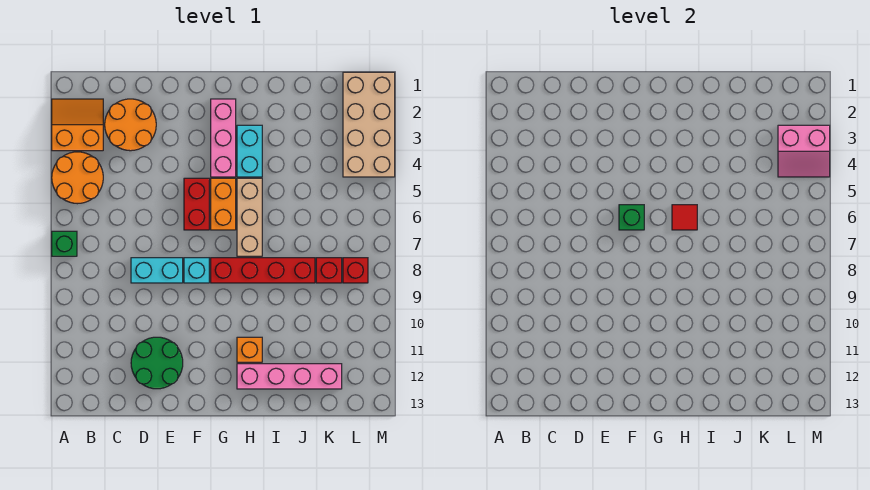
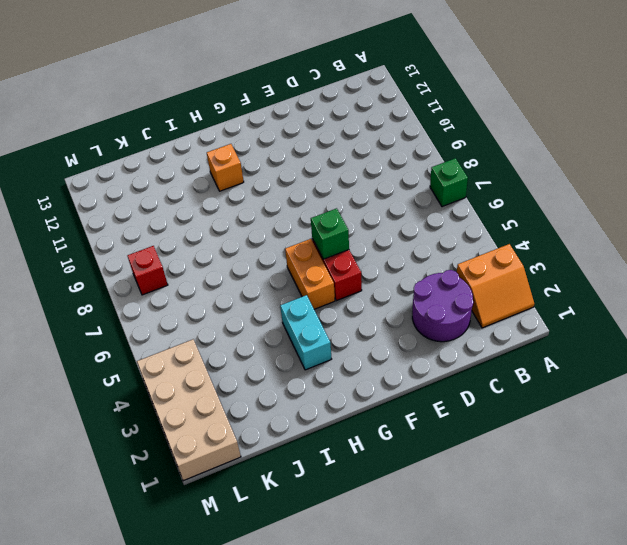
purple round brick C2:D3 level 1 -> orange round brick C2:D3 level 1
none -> orange round brick A4:B5 level 1
none -> cyan brick D8:E8 level 1
none -> green round brick D11:E12 level 1

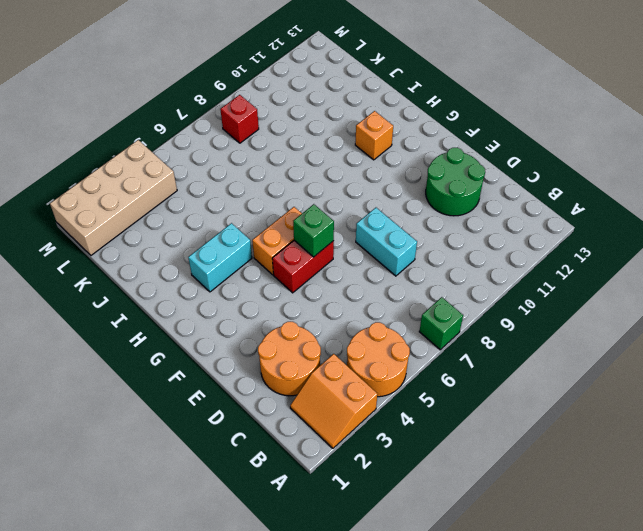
none -> cyan brick F8 level 1
none -> pink brick G2:G4 level 1
none -> red brick G8:J8 level 1

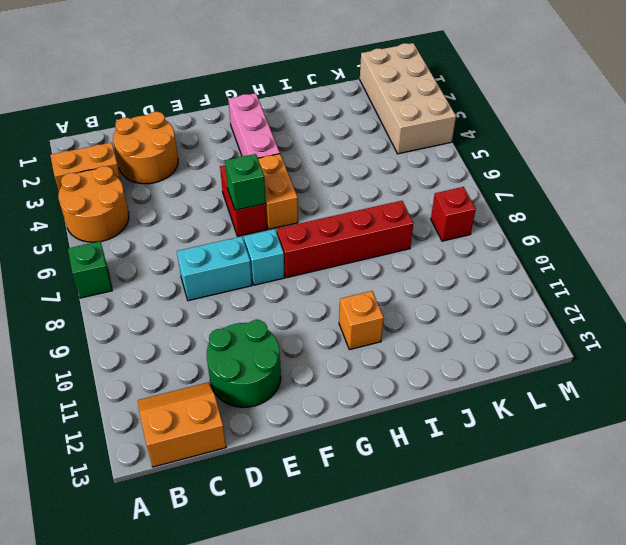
orange slope B12:C13 level 1 top 13 -> none
none -> cyan brick H3:H4 level 1
none -> tan brick H5:H7 level 1
none -> pink brick H12:K12 level 1

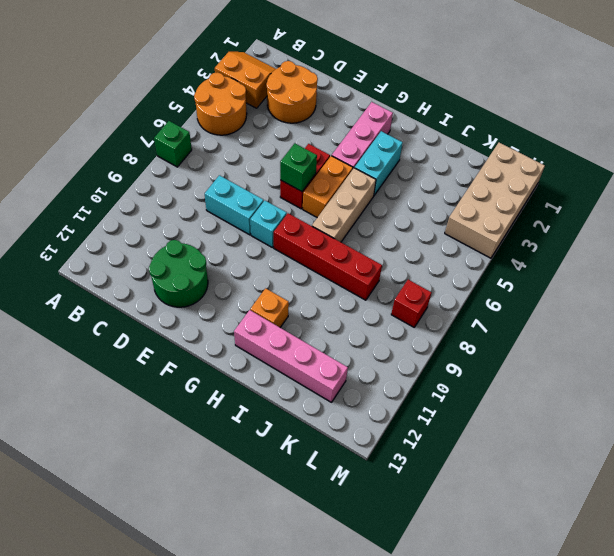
none -> red brick K8 level 1
none -> red tile H6 level 2
none -> pink slope L3:M4 level 2 top 3

